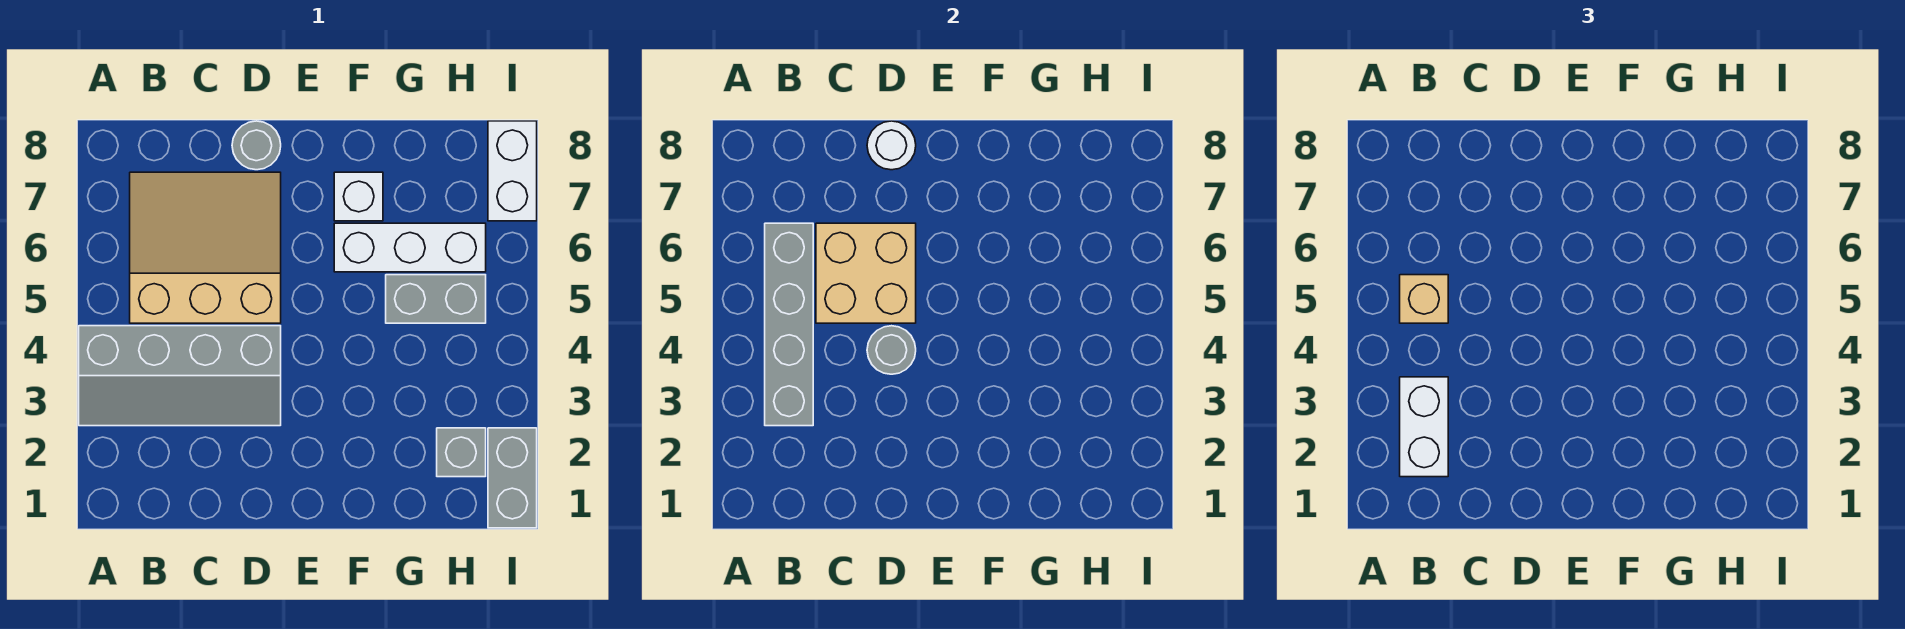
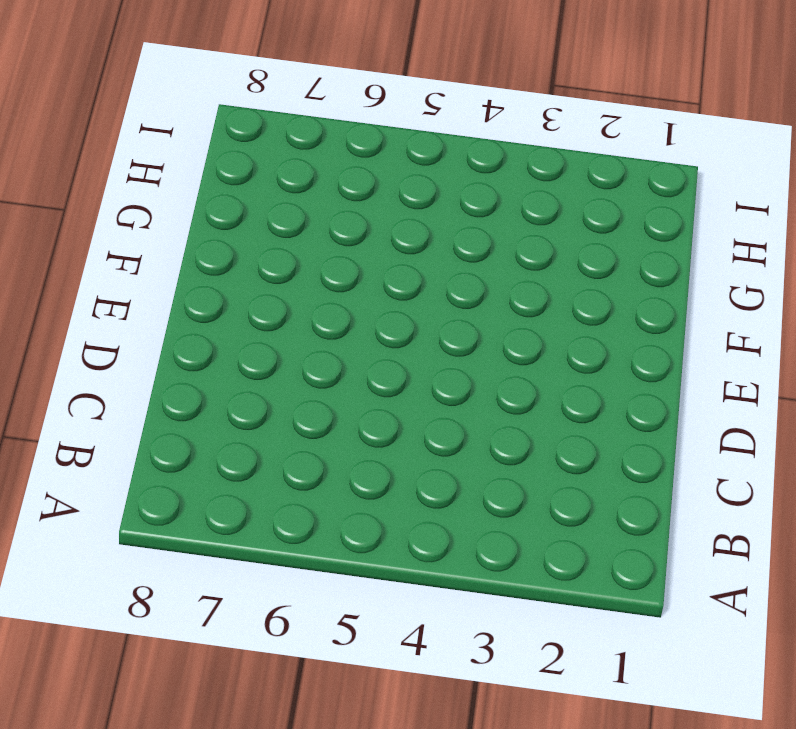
none -> grey slope A3:D4 level 1 top 4
none -> tan slope B5:D7 level 1 top 5
none -> grey round brick D8 level 1

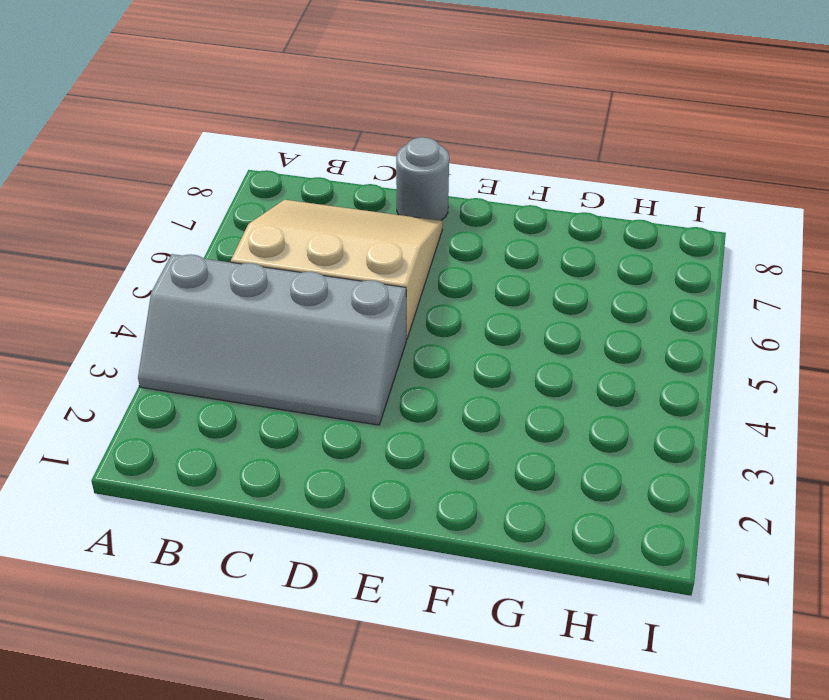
none -> white brick F6:H6 level 1
none -> white brick F7 level 1
none -> grey brick G5:H5 level 1

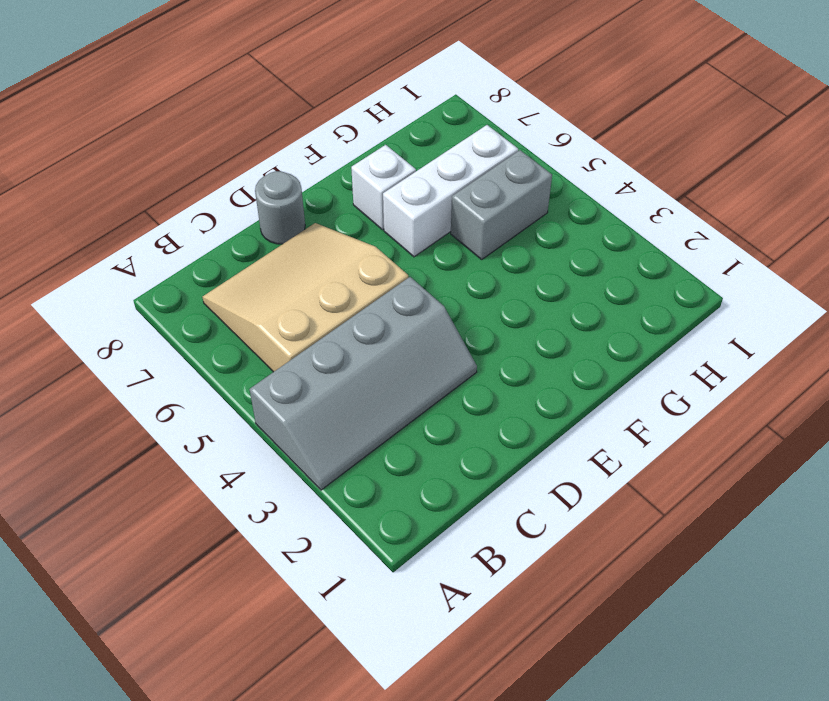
none -> grey brick H2 level 1
none -> grey brick I1:I2 level 1
none -> white brick I7:I8 level 1

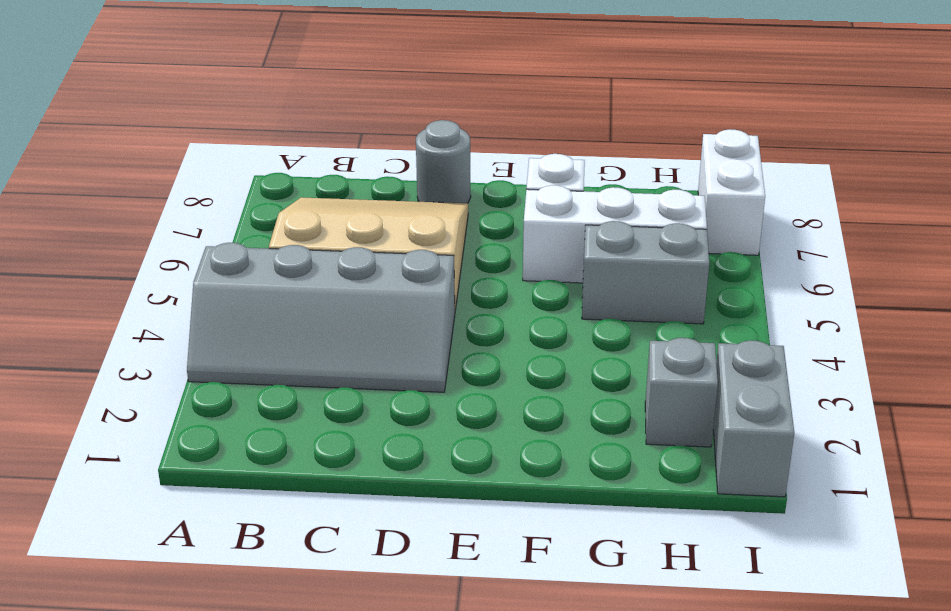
none -> grey brick B3:B6 level 2
none -> tan brick C5:D6 level 2
none -> grey round brick D4 level 2

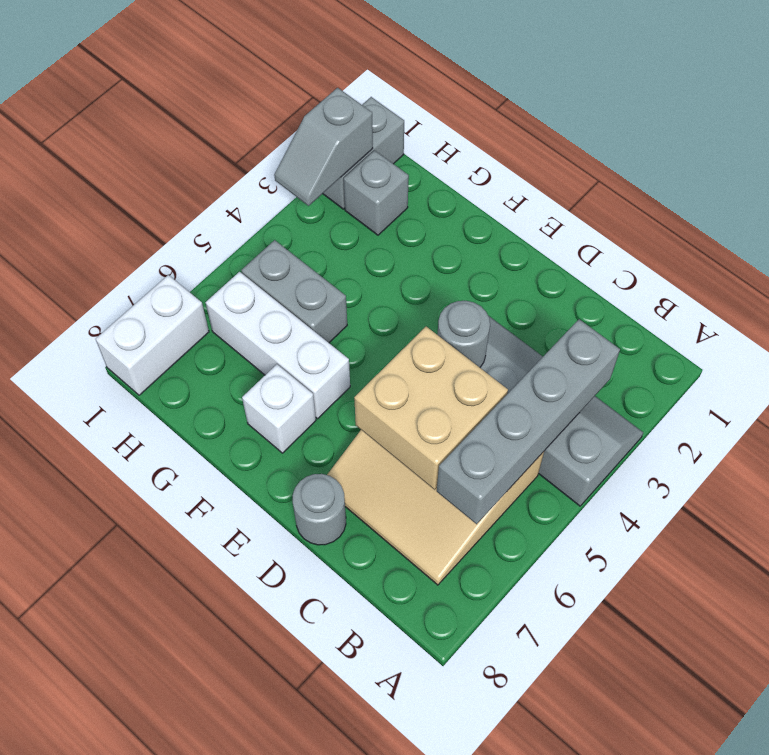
grey slope I2:I3 level 2 top 2 -> none
none -> white round brick D8 level 2
none -> white brick B2:B3 level 3
none -> tan brick B5 level 3

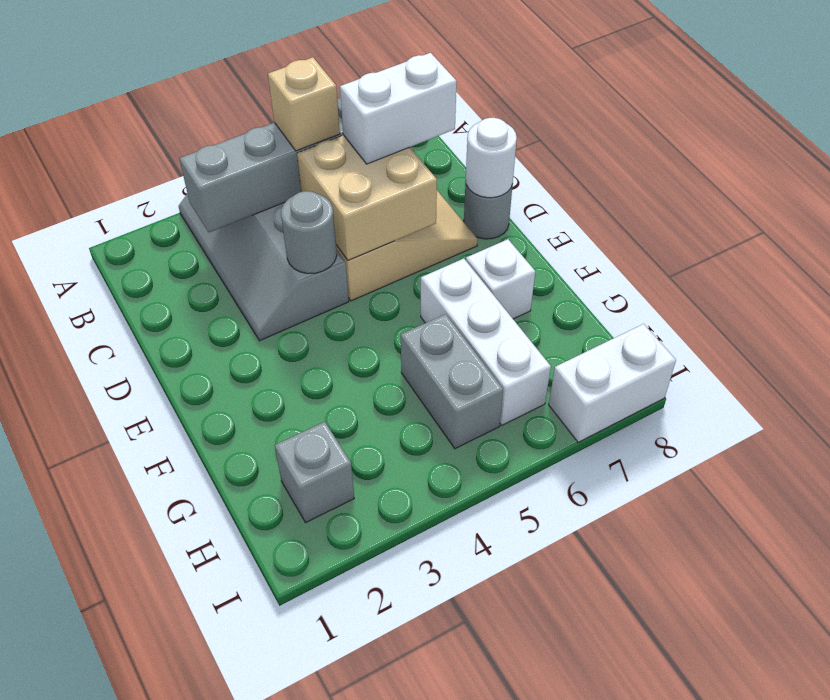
white brick C6:C7 level 3 -> white brick B2:B3 level 3
none -> grey brick I1:I2 level 1

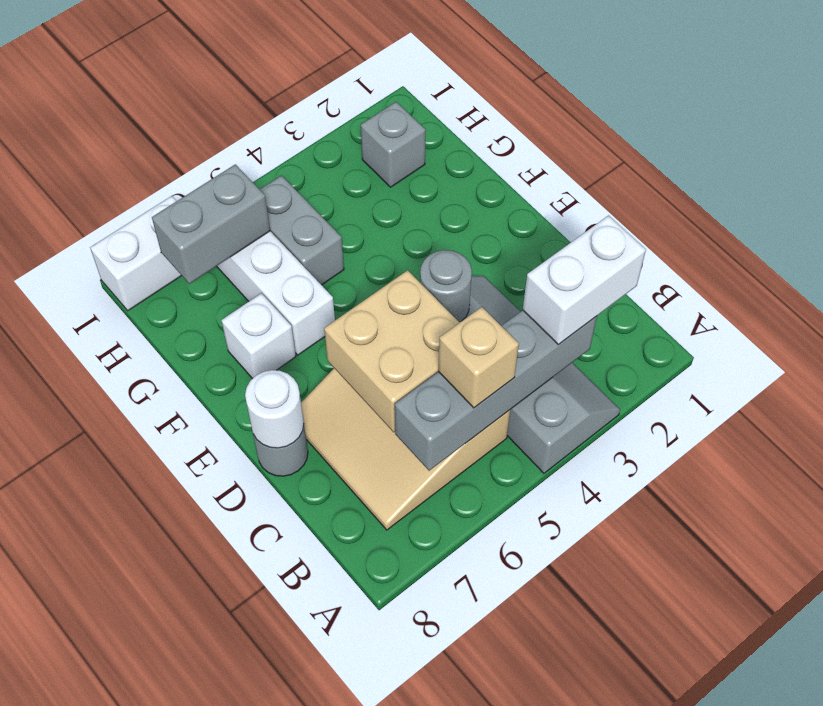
grey brick H6:H7 level 2 -> grey brick I1:I2 level 1

